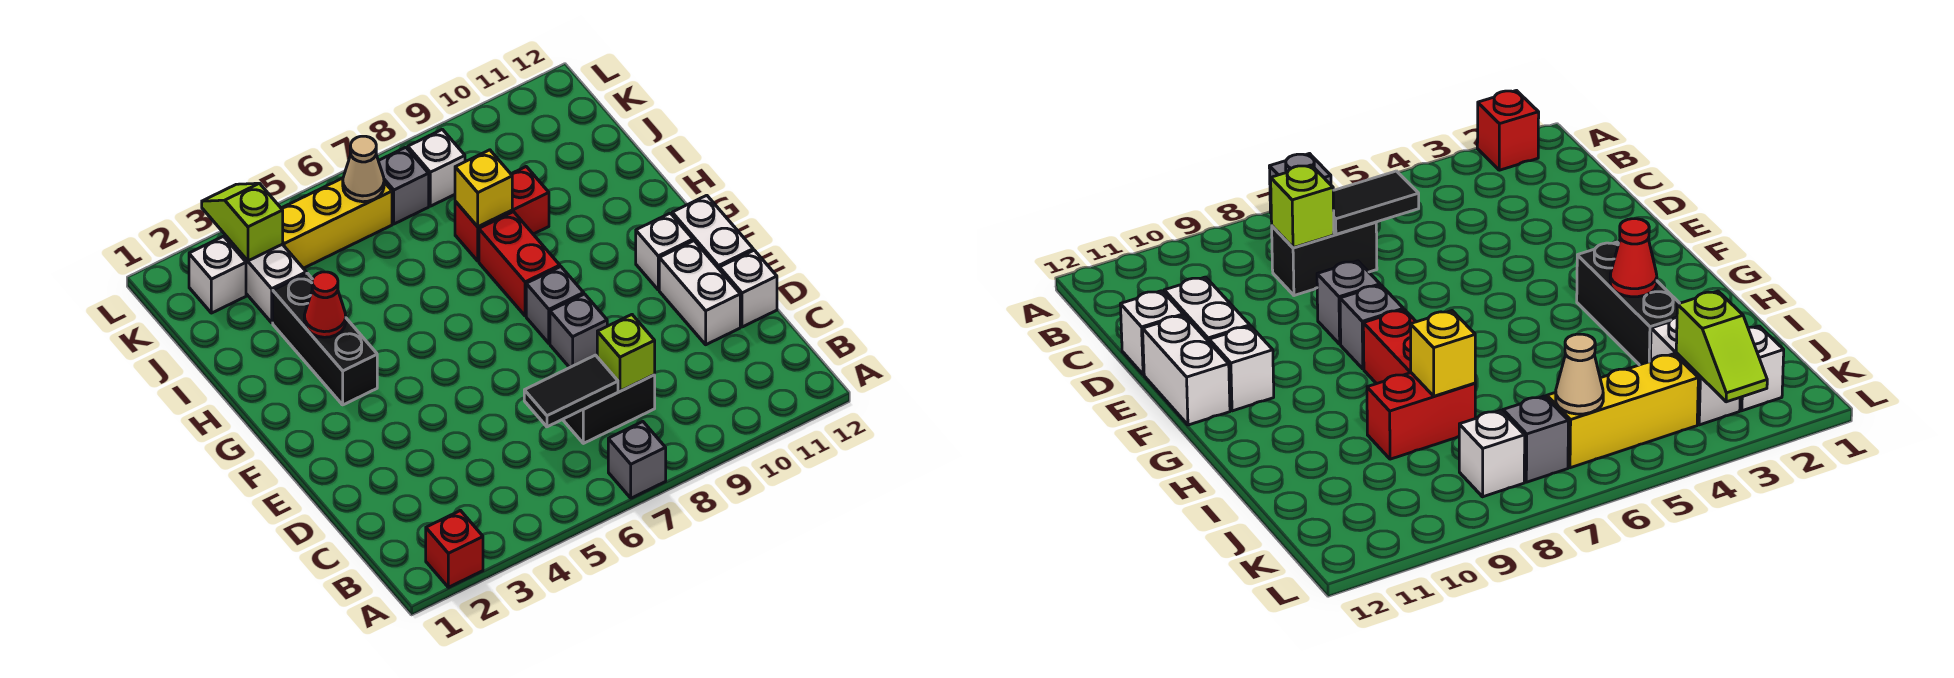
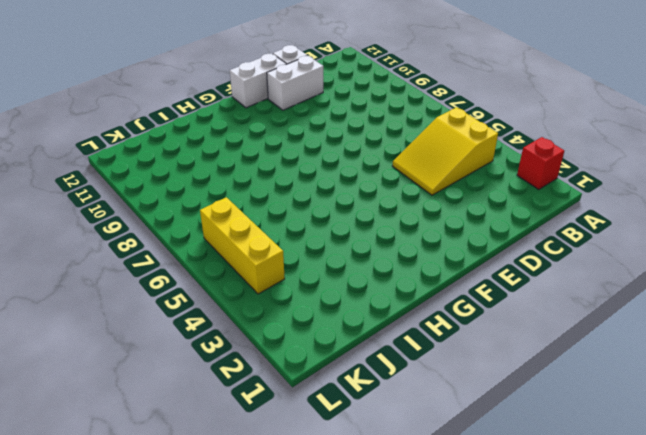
yellow slope B4:D5 level 1 top B -> none
none -> grey brick A7 level 1
none -> black brick C7:C8 level 1
none -> grey brick E8 level 1

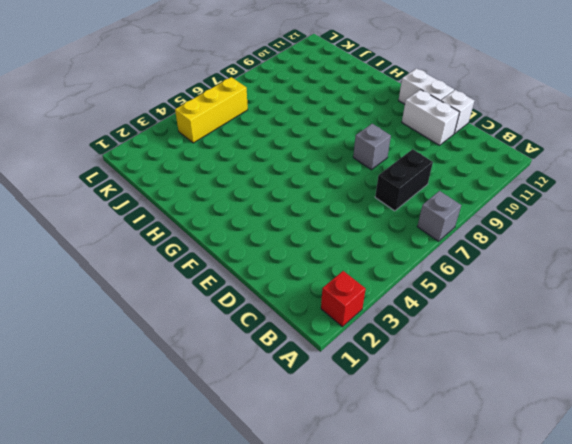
none -> grey brick F8 level 1
none -> white brick F11 level 1
none -> black brick G3:I3 level 1

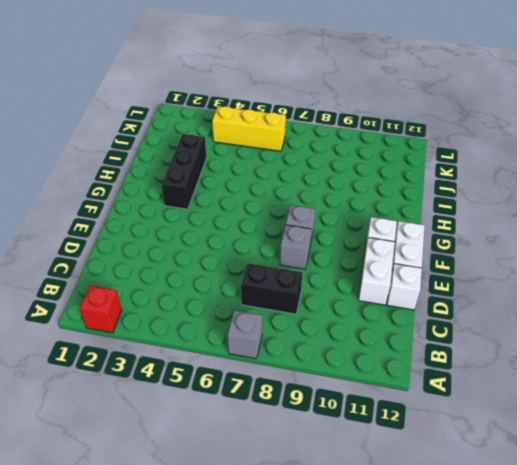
none -> red brick G8:H8 level 1
none -> red brick I8:I9 level 1
none -> white brick J3:K3 level 1

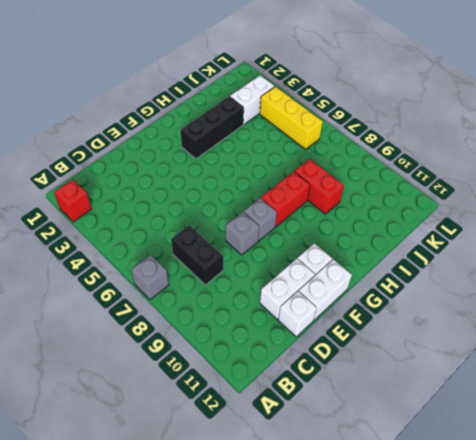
none -> white brick K2 level 1
none -> grey brick K7 level 1
none -> white brick K8 level 1

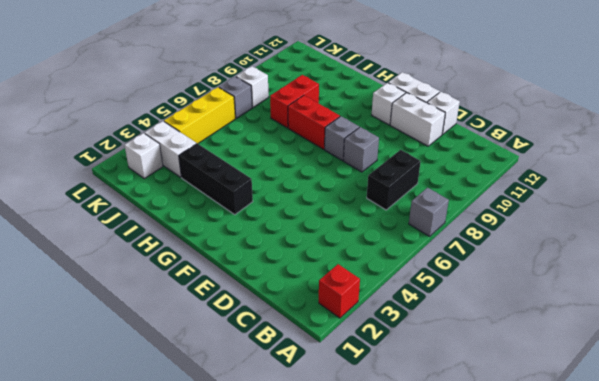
none -> black tile C6:C7 level 2
none -> lime brick C8 level 2
none -> red cone H3 level 2

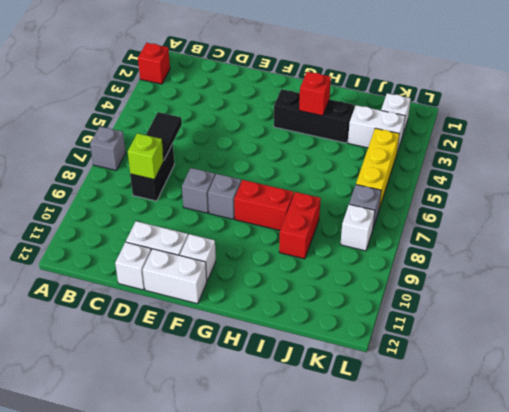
red brick H3 level 2 -> red cone H3 level 2
none -> yellow brick I8 level 2
none -> lime slope K3:L3 level 2 top K
none -> tan cone K6 level 2

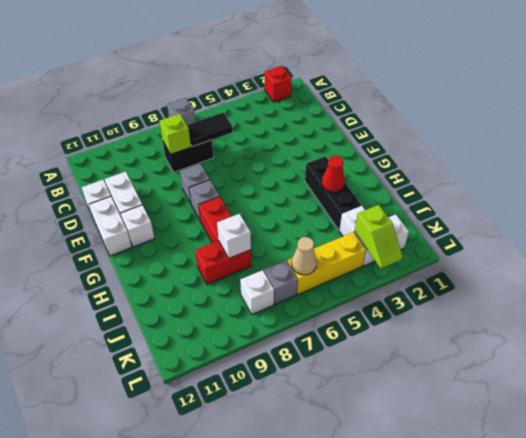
white brick I8 level 2 -> yellow brick I8 level 2

